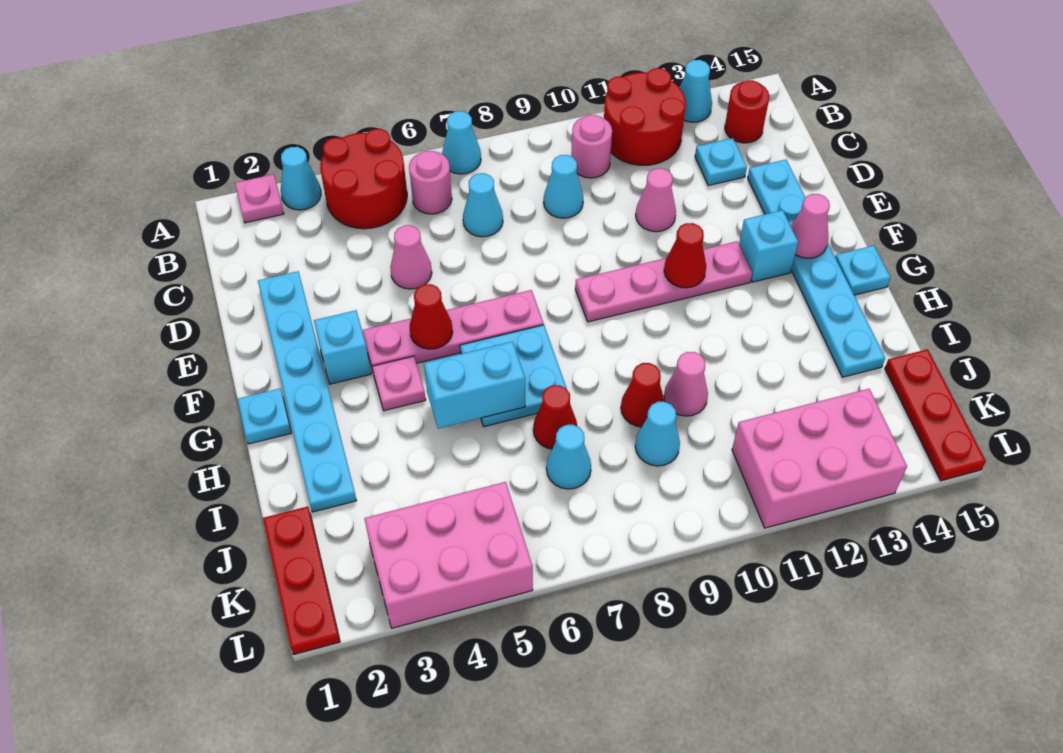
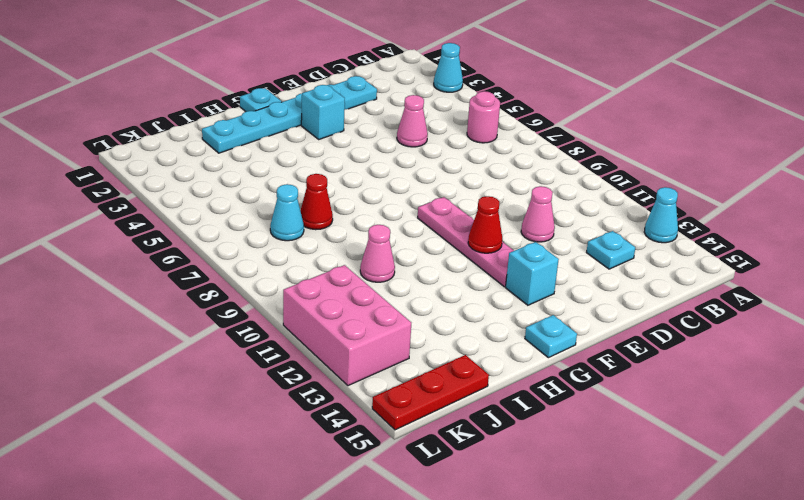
none -> pink plate A2 level 1
none -> red round brick A4:B5 level 1
none -> cyan cone A7 level 1
none -> red round brick A11:B12 level 1

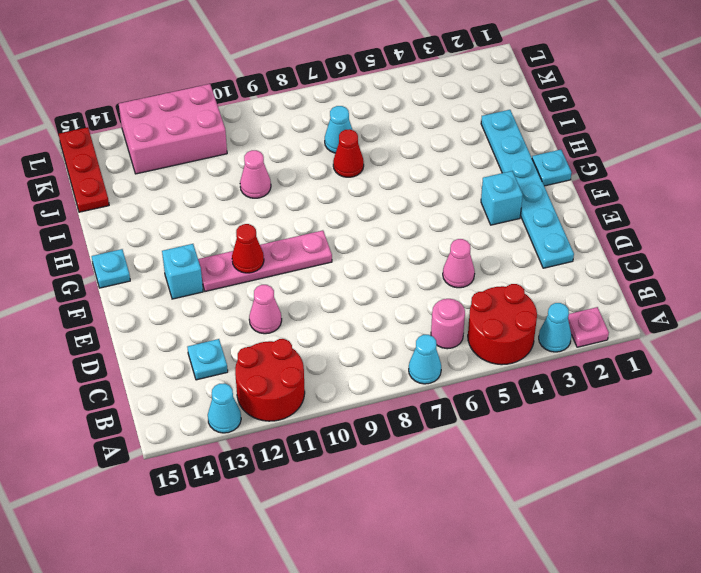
none -> pink round brick B10 level 1
none -> red round brick B14 level 1
none -> cyan cone C7 level 1
none -> cyan cone C9 level 1

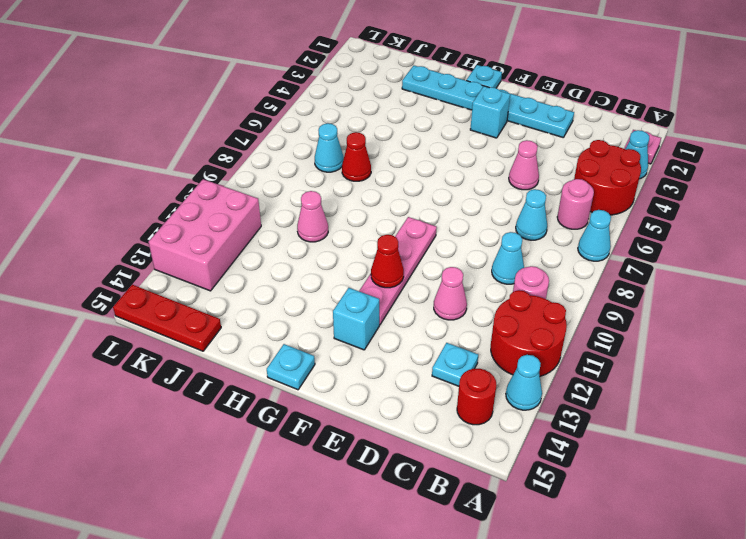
none -> cyan plate D14:I14 level 1
none -> pink plate F4:F7 level 1
none -> pink plate G4 level 1
none -> cyan plate G6:H7 level 1

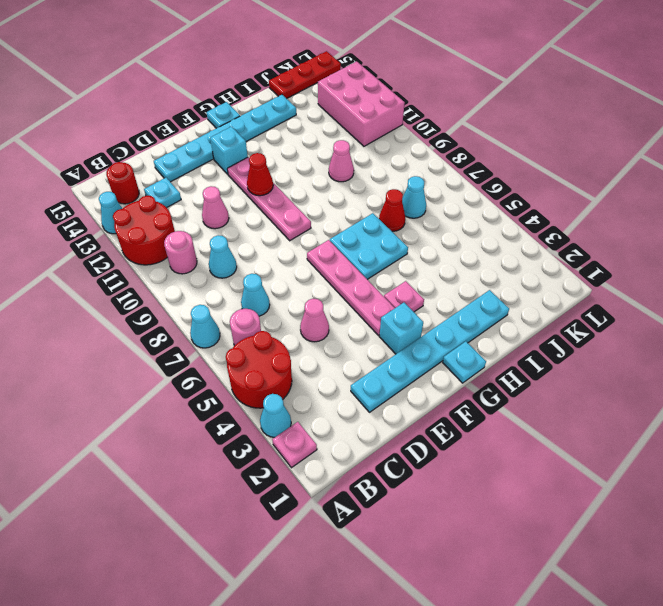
none -> red cone I9 level 1
none -> red plate J1:L1 level 1
none -> cyan cone J9 level 1
none -> pink brick K3:L5 level 1

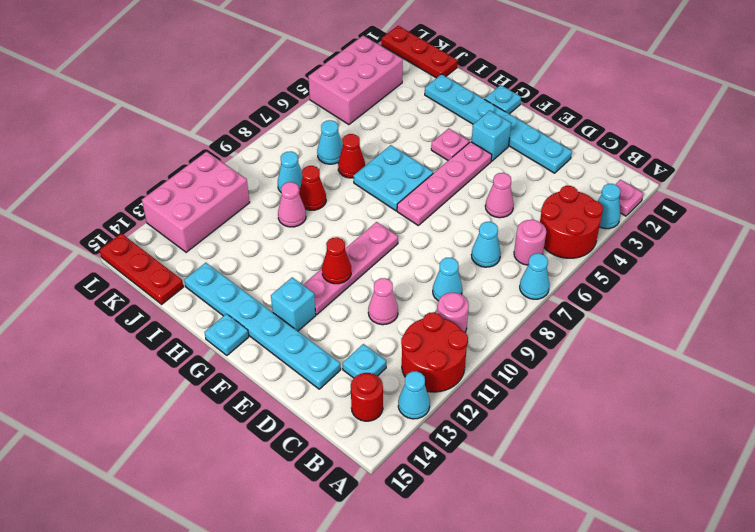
none -> red cone F5 level 2
none -> pink cone F14 level 2
none -> cyan brick H5:H6 level 2

